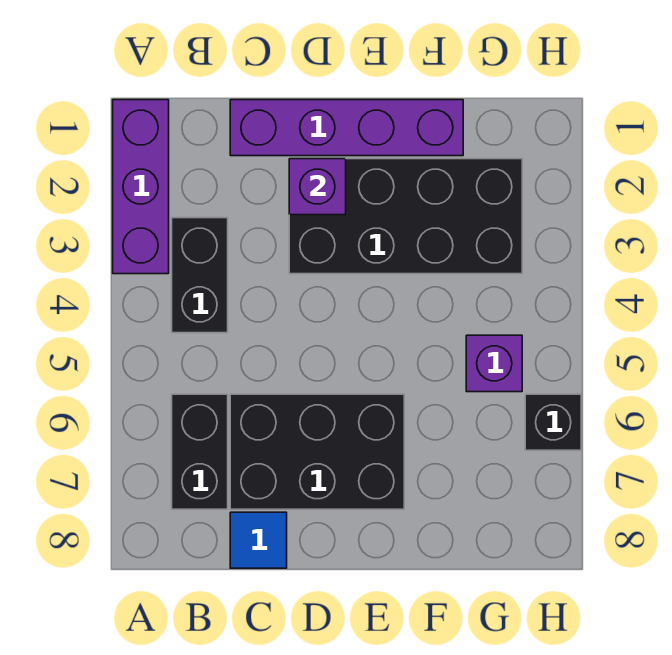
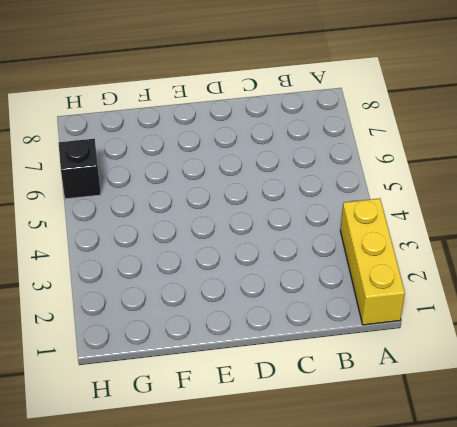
yellow brick A1:A3 level 1 -> purple brick A1:A3 level 1
none -> black brick B3:B4 level 1
none -> black brick B6:B7 level 1

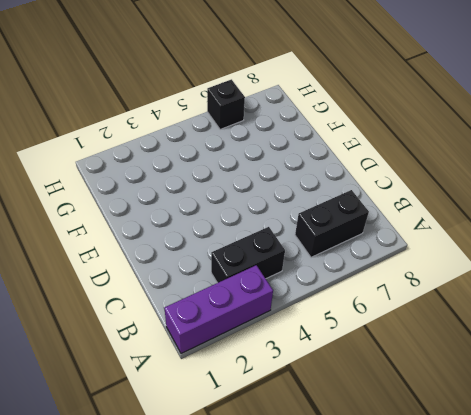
none -> purple brick C1:F1 level 1
none -> black brick C6:E7 level 1

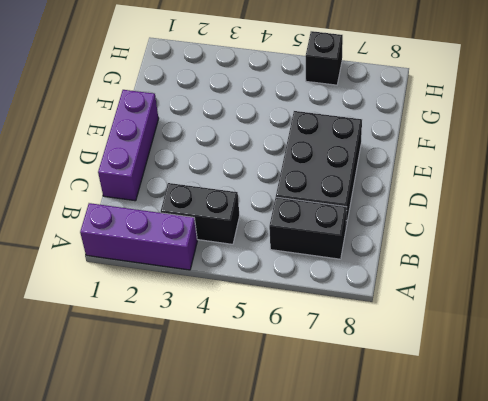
purple brick C1:E1 level 1 -> purple brick C1:F1 level 1
none -> blue tile C8 level 1
none -> black brick D2:G3 level 1

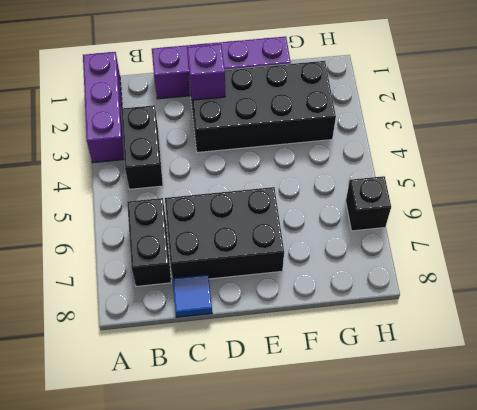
none -> purple brick G5 level 1

